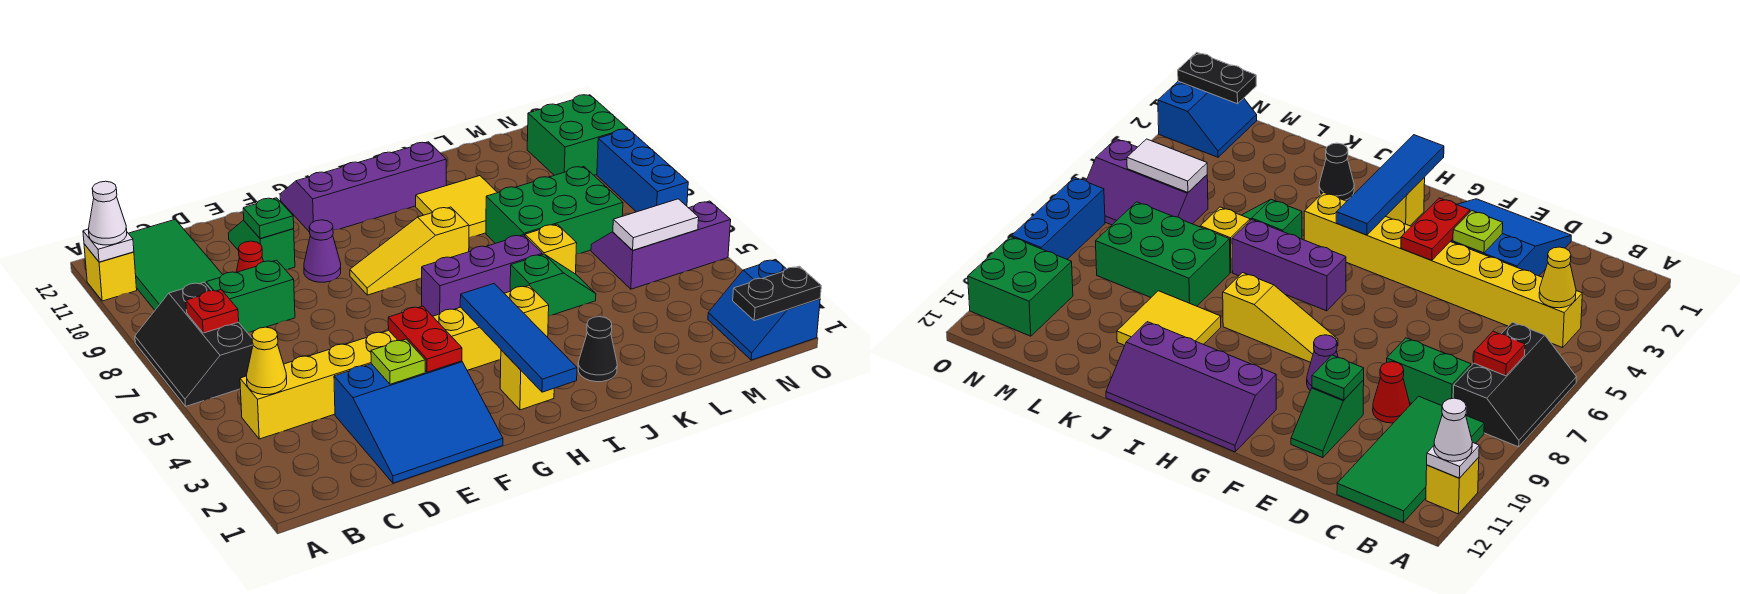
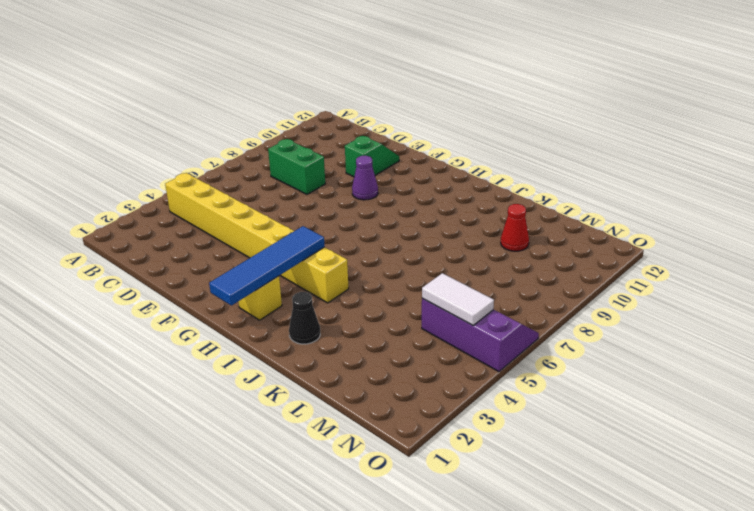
red cone L10 level 1 -> red cone D9 level 1
none -> black slope A6:B8 level 1 top B
none -> yellow brick A11 level 1
none -> green tile B9:C12 level 1
none -> blue slope D1:F3 level 1 top 3

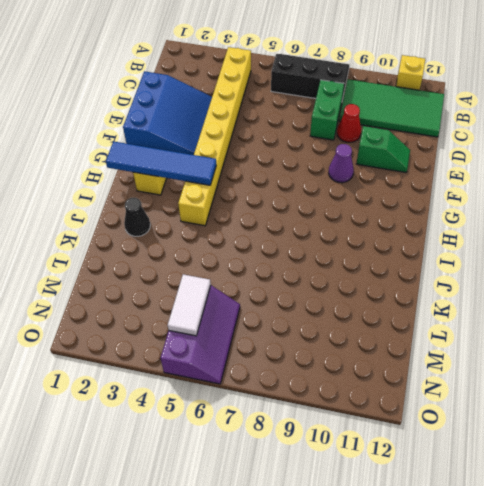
blue slope D1:F3 level 1 top 1 -> blue slope D1:F3 level 1 top 3
none -> yellow slope G8:I8 level 1 top I
none -> purple slope G11:J12 level 1 top 11
none -> purple brick H6:J6 level 1
none -> green slope J5:K5 level 1 top J

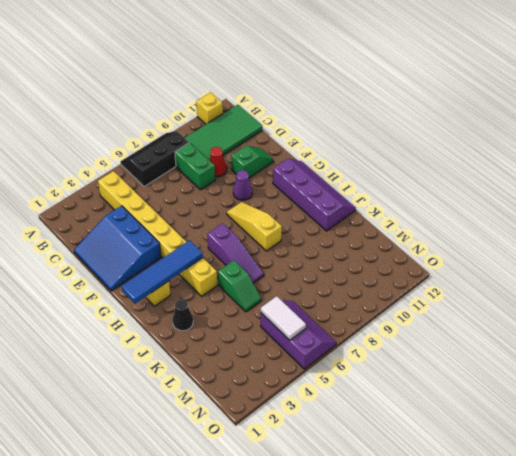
purple slope H6:J6 level 1 top H -> purple brick H6:J6 level 1
none -> yellow tile J9:K10 level 1
none -> yellow brick K6 level 1
none -> green brick K7:M8 level 1
none -> blue slope N1:O2 level 1 top O

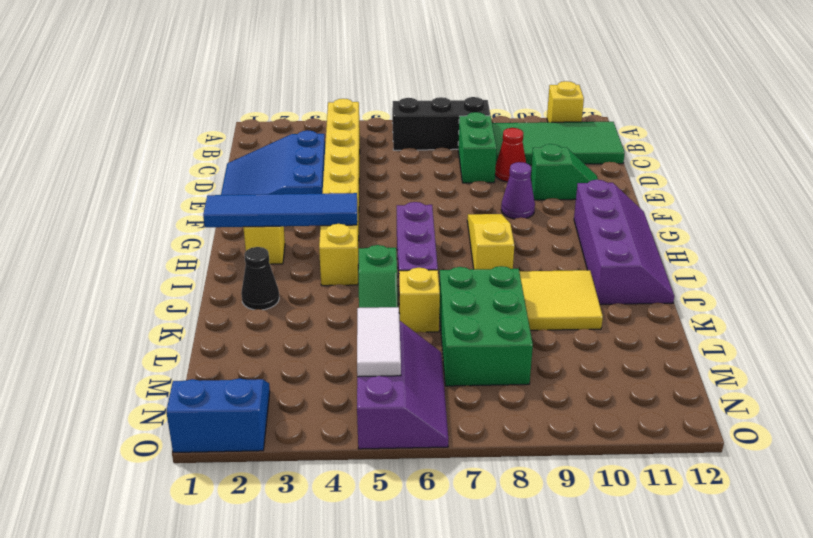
none -> green brick N10:O11 level 1
none -> blue brick O7:O9 level 1
none -> white plate A11 level 2
none -> yellow cone B4 level 2

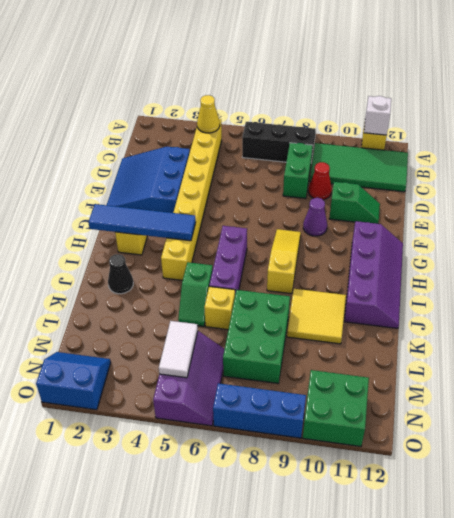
white brick A11 level 2 -> white plate A11 level 2
none -> red plate B7 level 2
none -> lime plate E3 level 2
none -> green plate E10 level 2
none -> red plate F3:F4 level 2

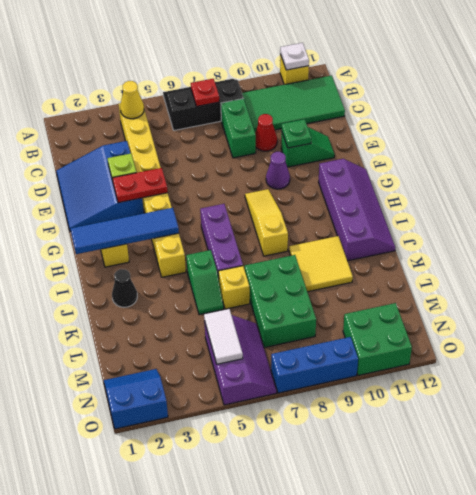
none -> black plate N1:O1 level 2
none -> white cone A11 level 3

